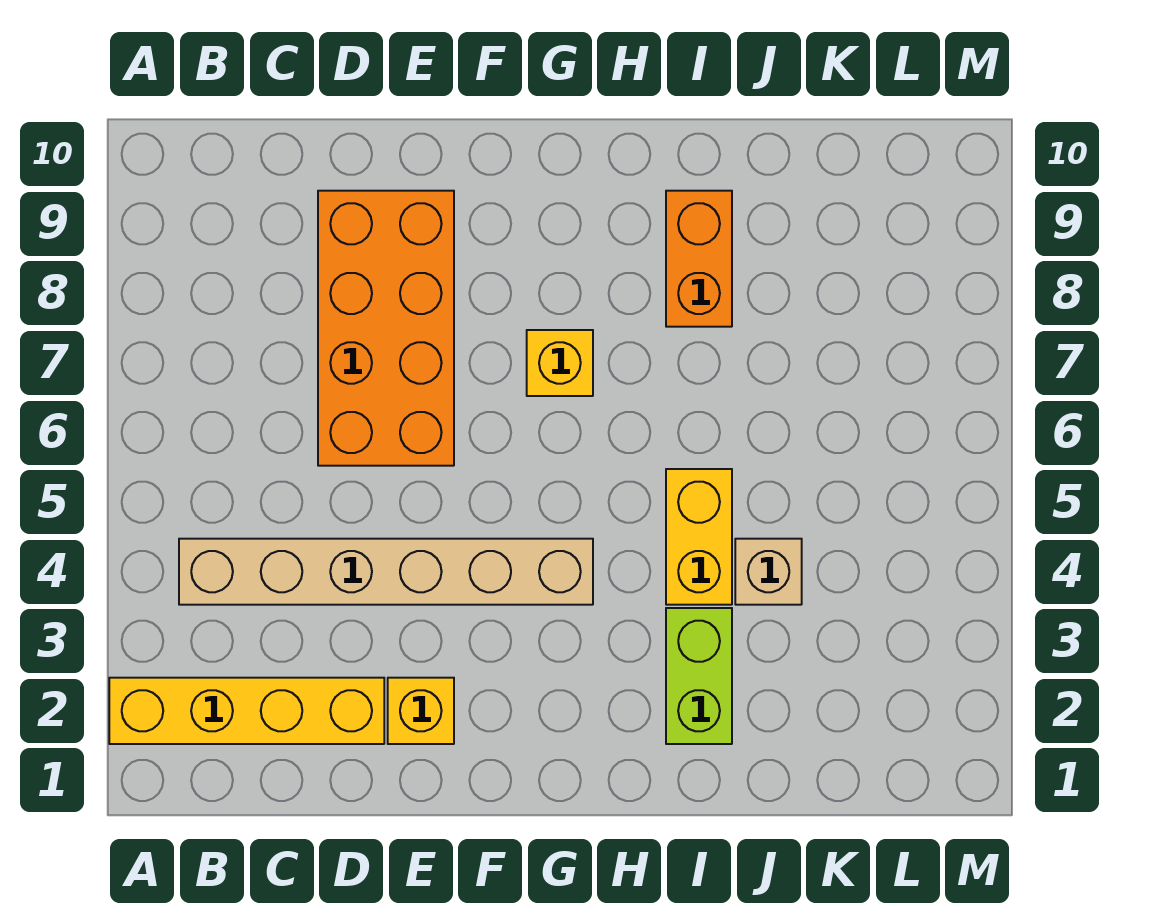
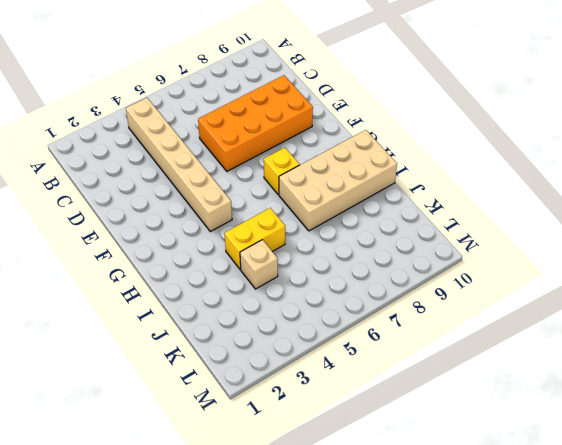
tan brick H7:I10 level 1 -> orange brick I8:I9 level 1
none -> yellow brick A2:D2 level 1
none -> yellow brick E2 level 1

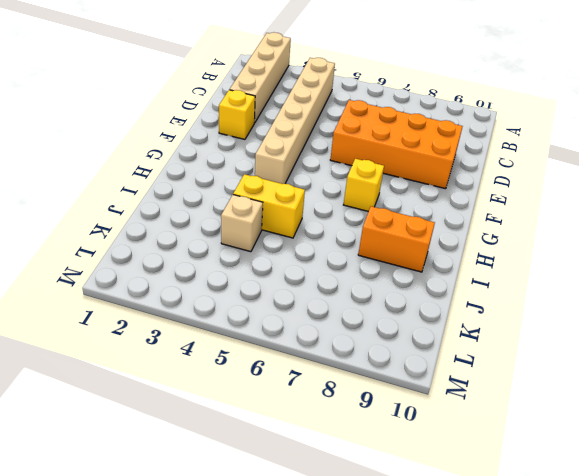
tan brick A2:D2 level 1 -> yellow brick A2:D2 level 1
none -> lime brick I2:I3 level 1

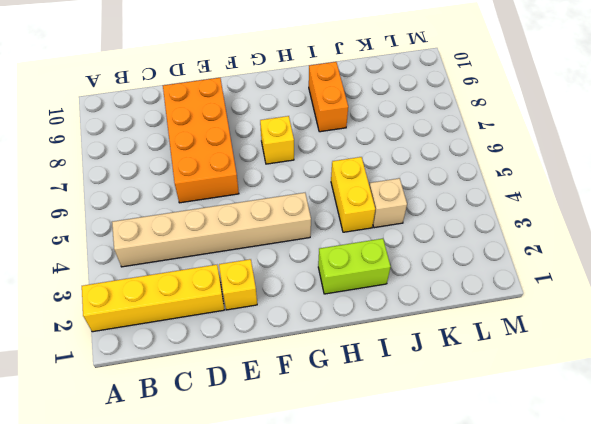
lime brick H2:I2 level 1 -> lime brick I2:I3 level 1

